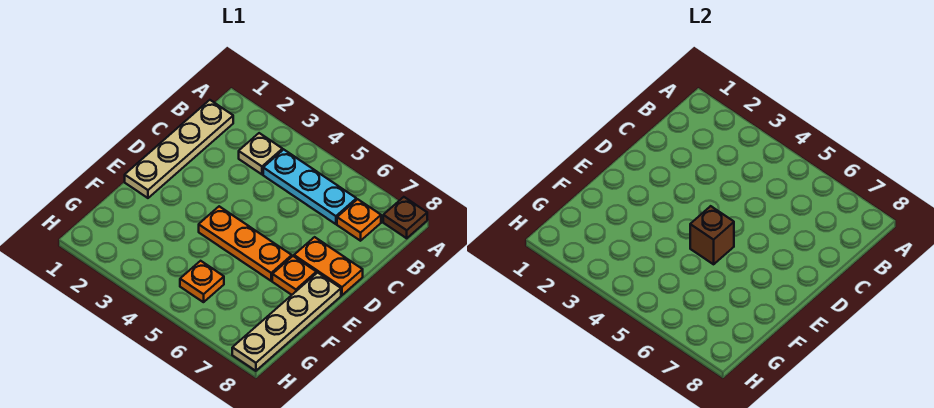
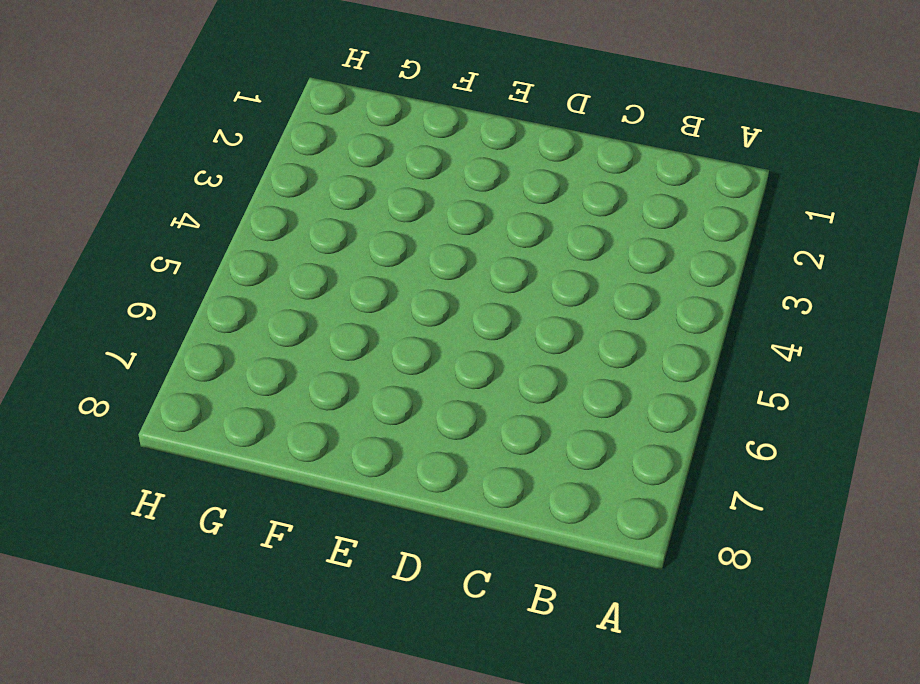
none -> brown plate A8 level 1
none -> tan plate B1:E1 level 1

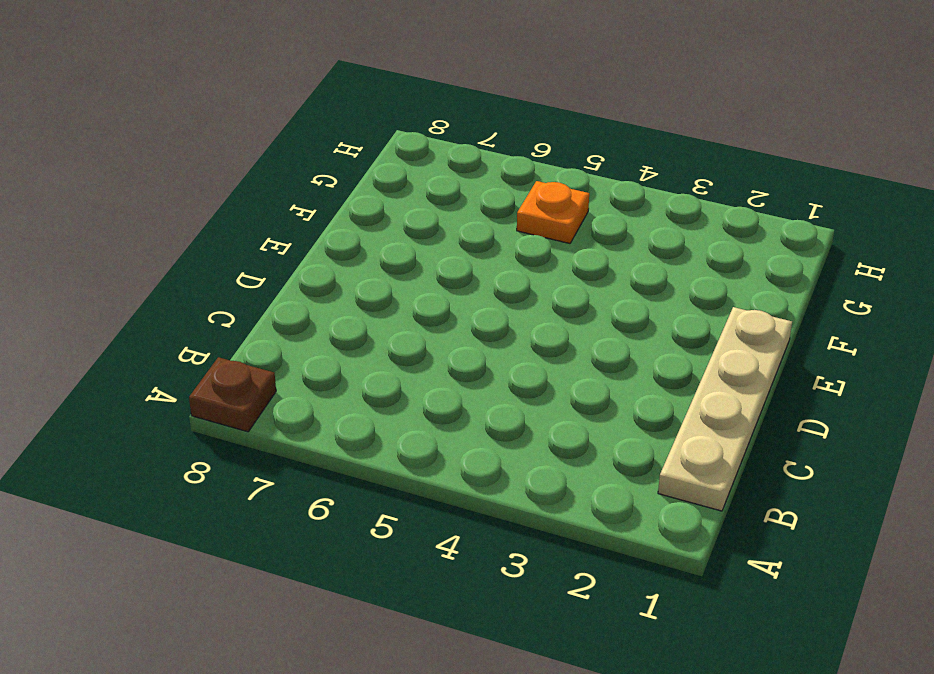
none -> tan plate B3 level 1
none -> cyan plate B4:B6 level 1

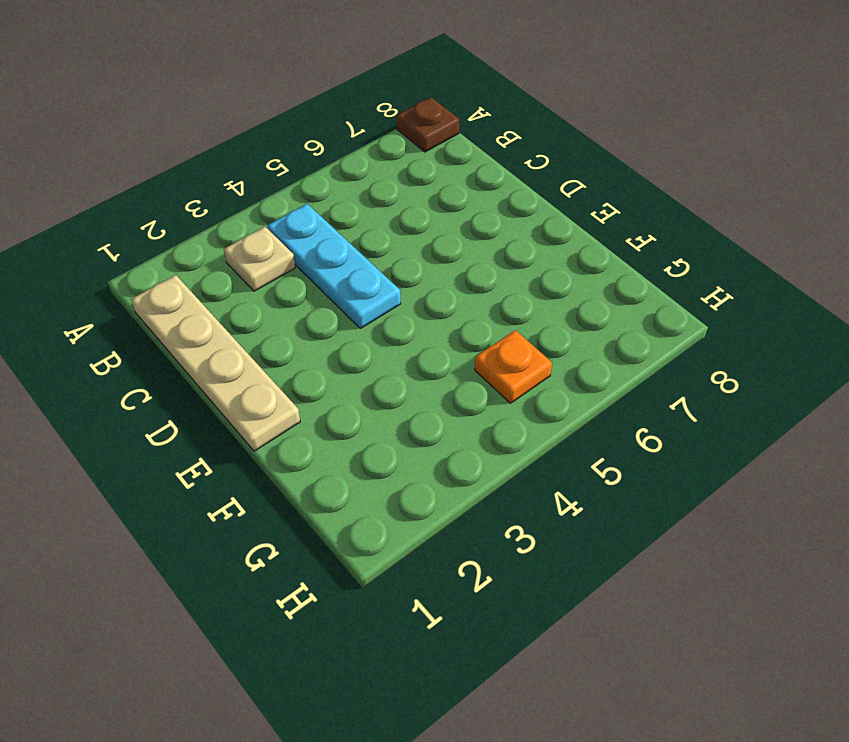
cyan plate B4:D4 level 1 -> cyan plate B4:B6 level 1
none -> orange plate B7 level 1
none -> orange plate D7:D8 level 1

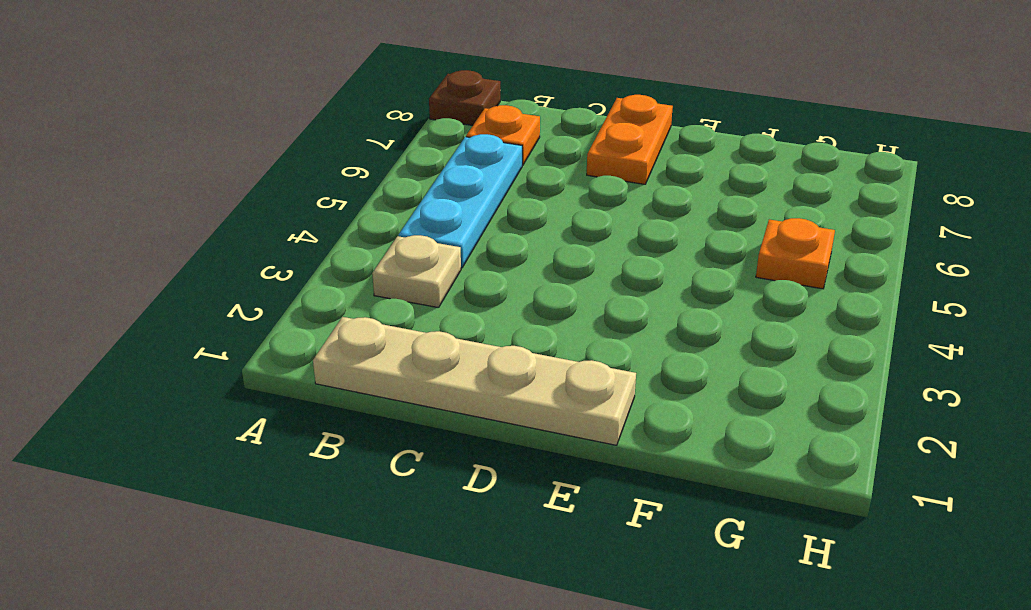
none -> orange plate E4:E6 level 1
none -> orange plate E7 level 1

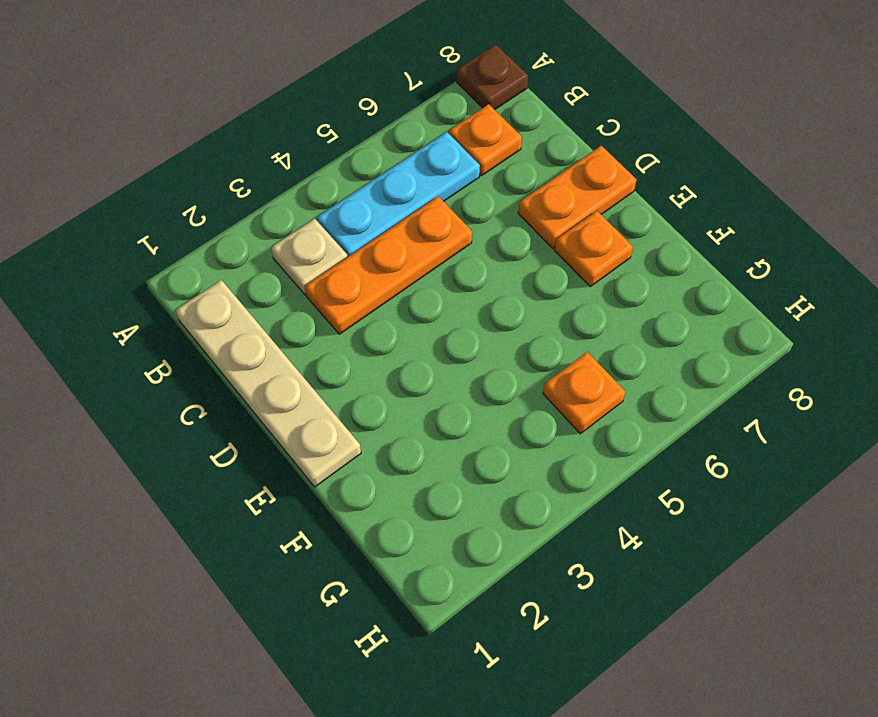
orange plate C3:C5 level 1 -> orange plate E4:E6 level 1
none -> tan plate E8:H8 level 1
none -> brown brick E5 level 2

